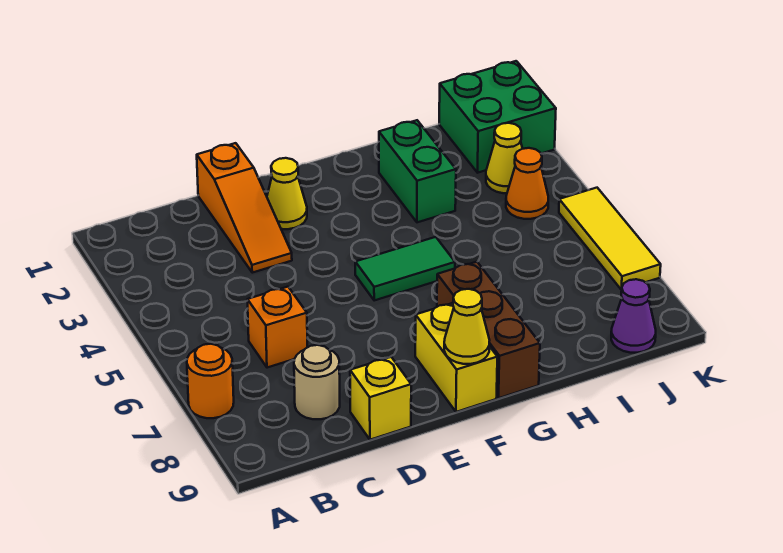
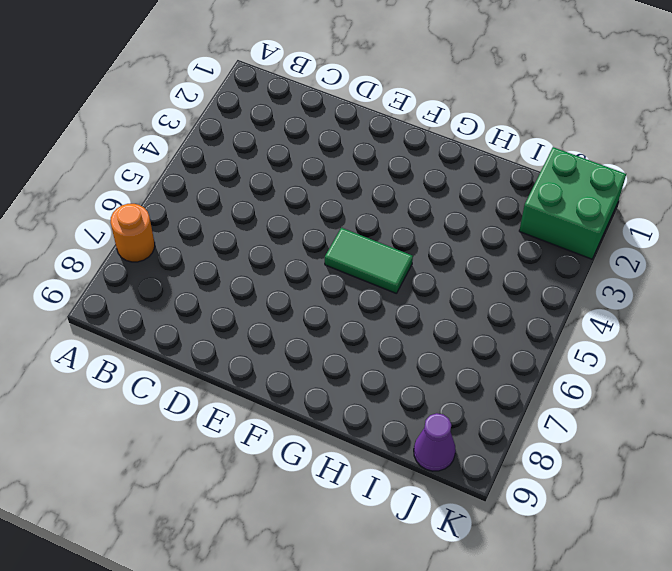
none -> orange brick C6 level 1
none -> tan round brick C8 level 1
none -> orange slope D1:D3 level 1 top 1

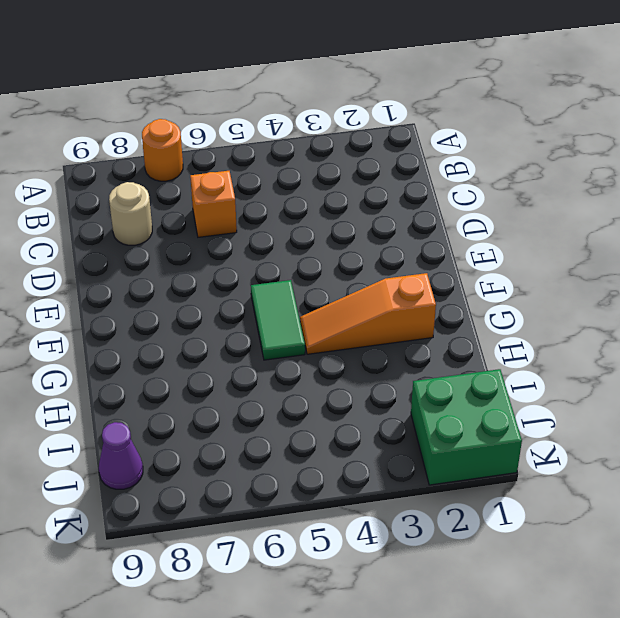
orange slope G2:G4 level 1 top 2 -> orange slope D1:D3 level 1 top 1
none -> yellow brick D9 level 1
none -> yellow cone E2 level 1
none -> yellow brick F8:F9 level 1

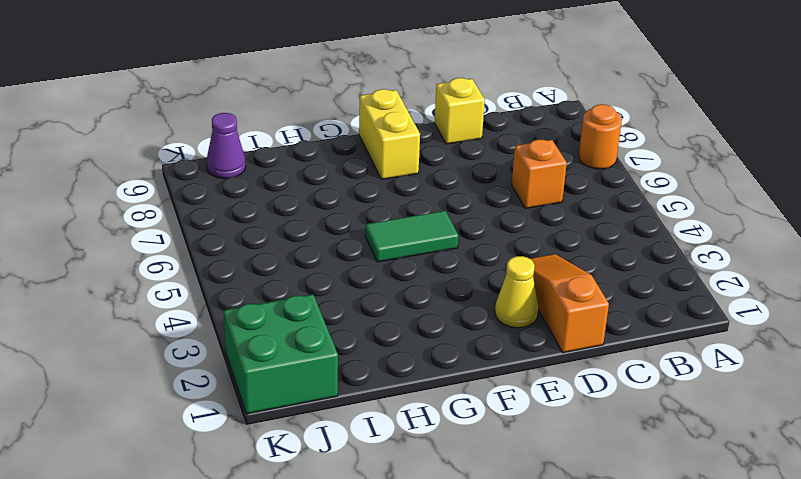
none -> tan round brick C8 level 1
none -> brown brick G7:G9 level 1
none -> green brick H2:H3 level 1

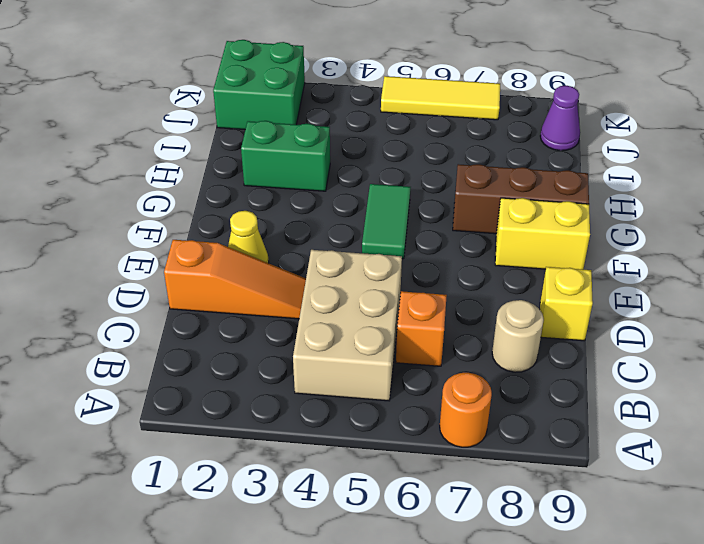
tan brick B4:D5 level 1 -> none
none -> yellow cone J3 level 1
none -> orange cone J4 level 1
none -> yellow cone F9 level 2

